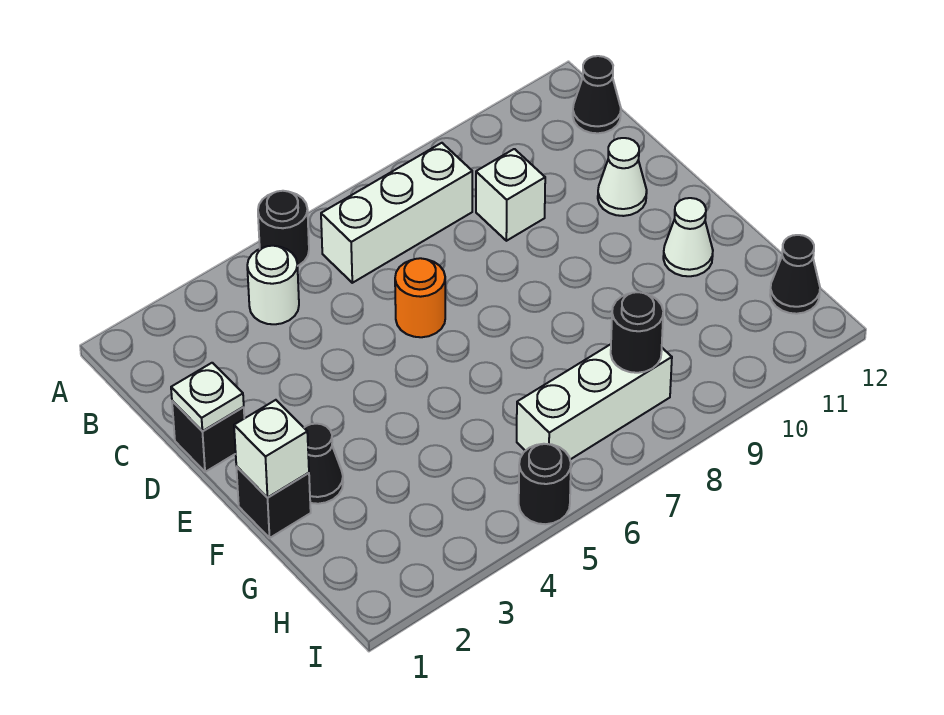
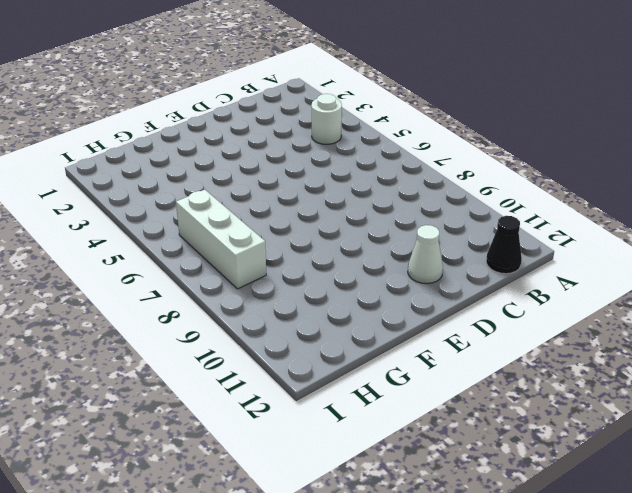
none -> black round brick A5 level 1
none -> white brick B6:B8 level 1
none -> white brick C9 level 1

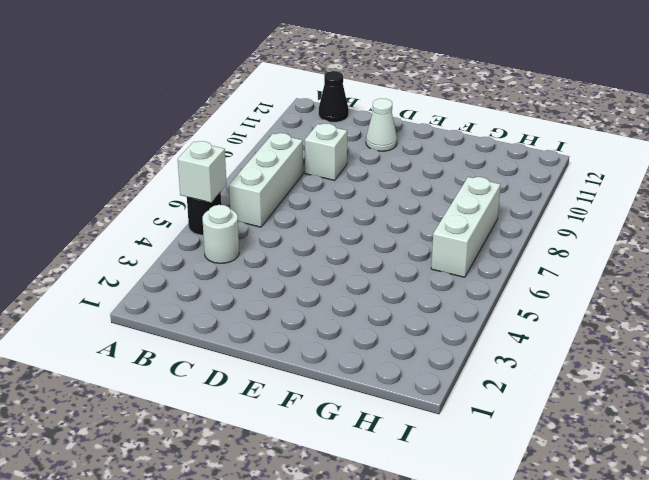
white brick A5 level 2 -> white brick F1 level 2
none -> black brick D1 level 1
none -> orange round brick D6 level 1
none -> black brick F1 level 1

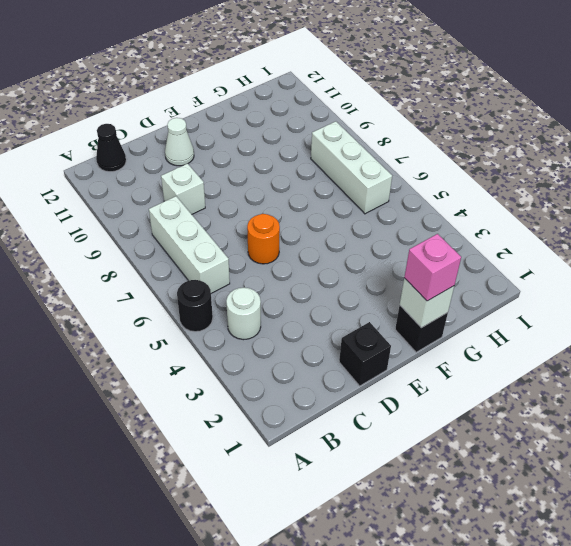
pink brick F1 level 3 -> none
none -> black cone F2 level 1
none -> white cone F11 level 1
none -> black cone H12 level 1

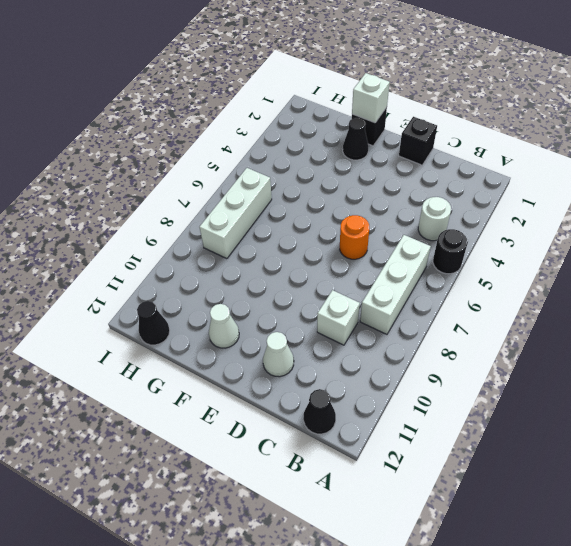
none -> black round brick I5 level 1
none -> white plate D1 level 2
none -> black round brick H8 level 2

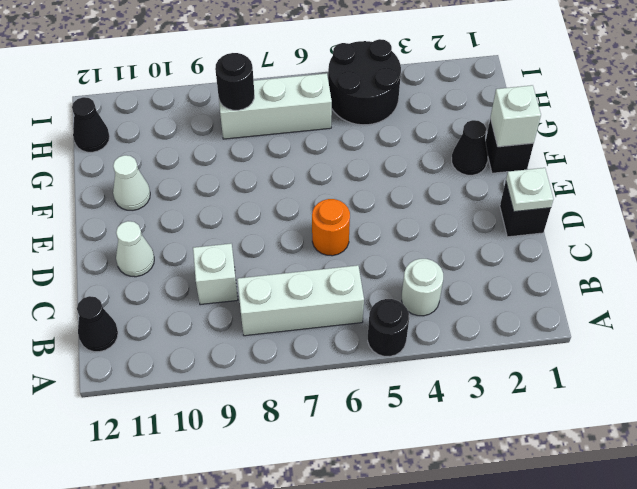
black round brick H4:I5 level 1 -> black round brick I5 level 1

